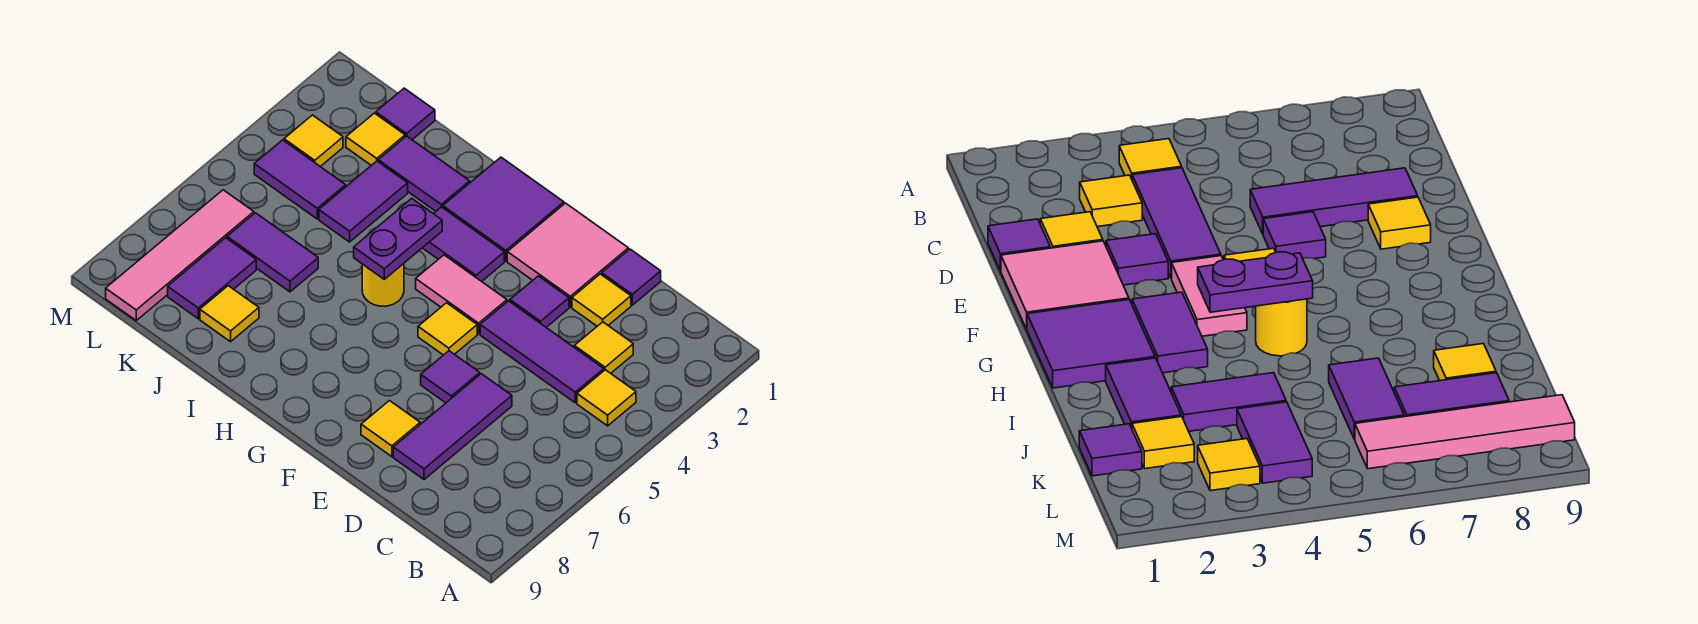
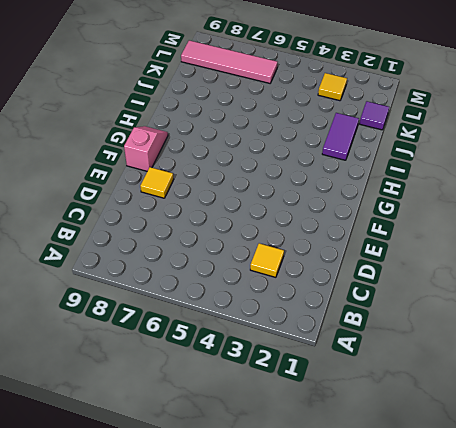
pink slope F9:G9 level 1 top F -> none
none -> yellow tile B4 level 1
none -> purple tile C4:E4 level 1
none -> purple tile D1 level 1

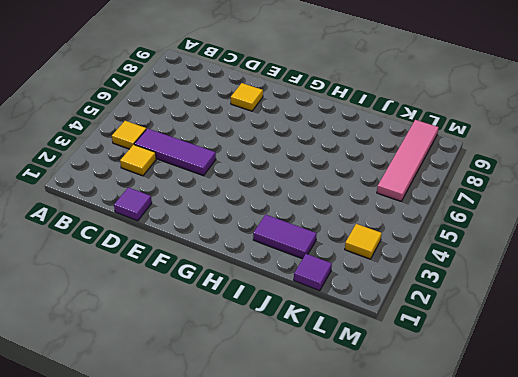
none -> yellow tile D2 level 1
none -> purple tile D6:D8 level 1
none -> pink tile E1:F2 level 1

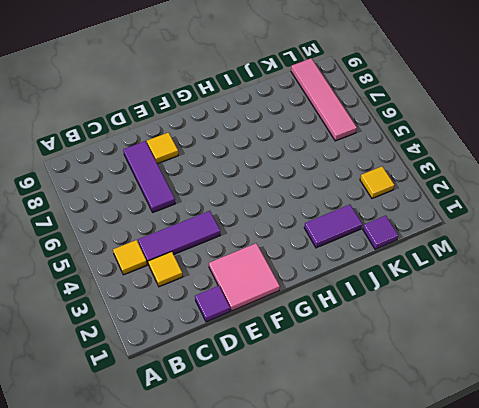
none -> yellow tile D2 level 1
none -> purple tile E3 level 1
none -> purple tile E6 level 1

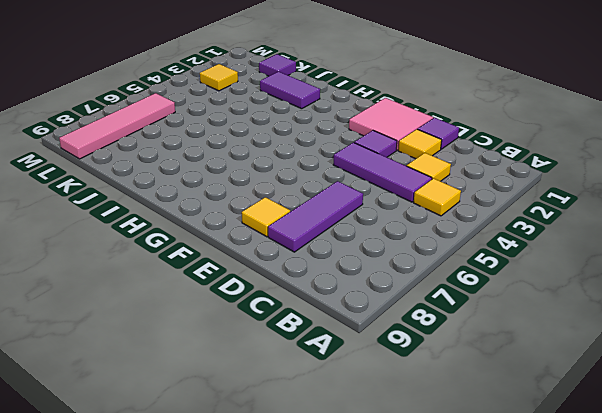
none -> purple tile E6 level 1
none -> pink tile F4:G4 level 1
none -> yellow tile F5 level 1

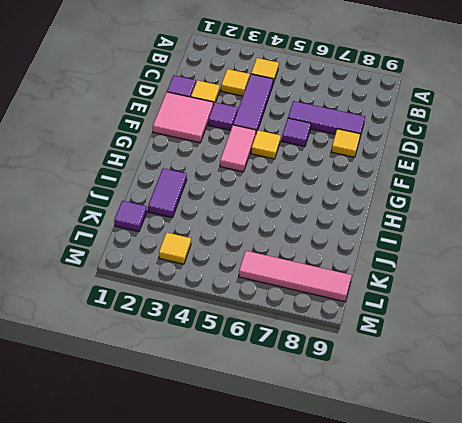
none -> purple tile G1:H2 level 1
none -> purple tile G3:H3 level 1
none -> yellow round brick H5 level 1

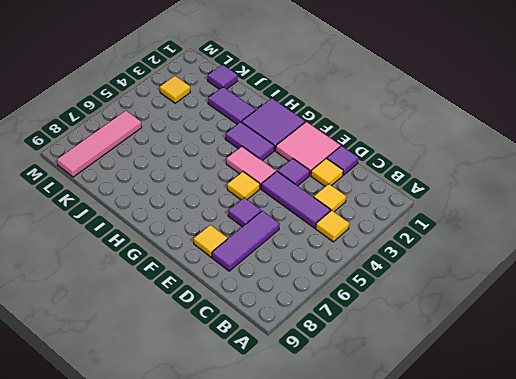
none -> yellow round brick H5 level 1
none -> purple tile J3:J4 level 1
none -> purple tile J6:K6 level 1

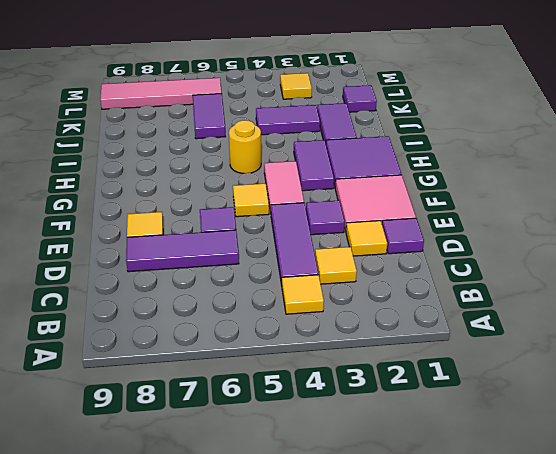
none -> yellow tile J8 level 1
none -> yellow tile K2 level 1
none -> purple tile K4:L4 level 1

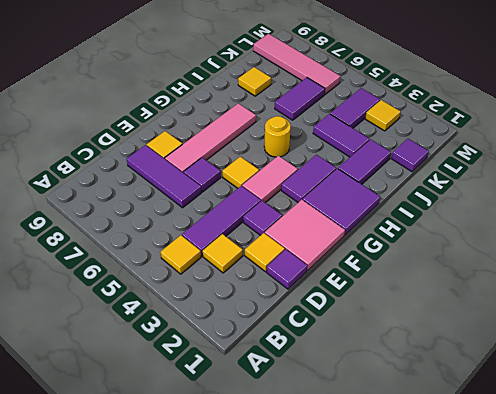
pink tile E7:H7 level 1 -> none
none -> yellow tile K2 level 1
none -> purple tile K7:K8 level 1
none -> purple plate H4:H5 level 2

